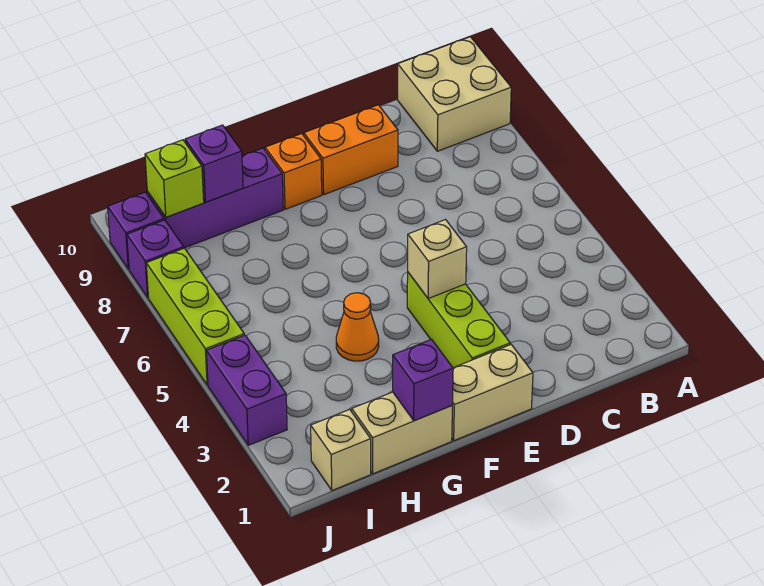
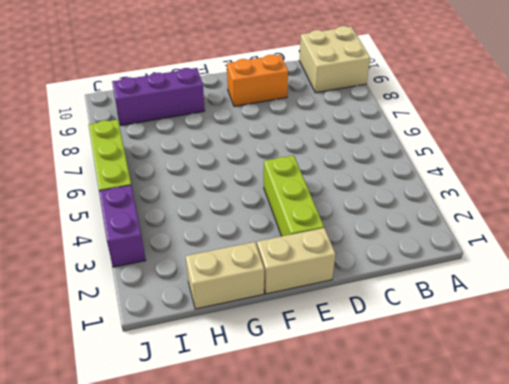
none -> orange brick F9 level 1
none -> orange cone G4 level 1
none -> tan brick I1 level 1

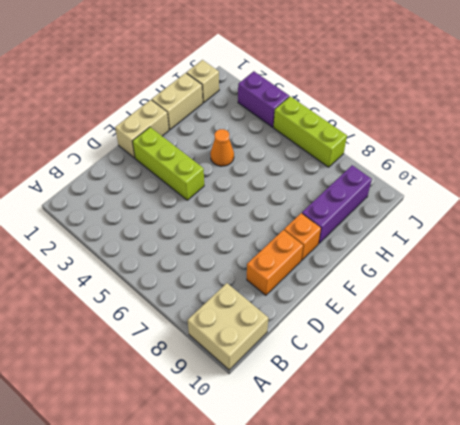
none -> purple brick J8 level 1
none -> purple brick J9 level 1
none -> tan brick E4 level 2

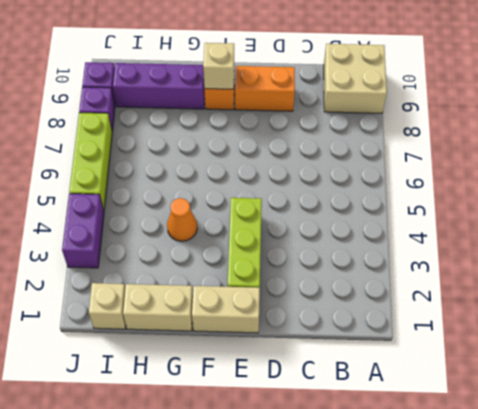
tan brick F9 level 2 -> tan brick E4 level 2
none -> purple brick G1 level 2
none -> purple brick H9 level 2
none -> lime brick I9 level 2

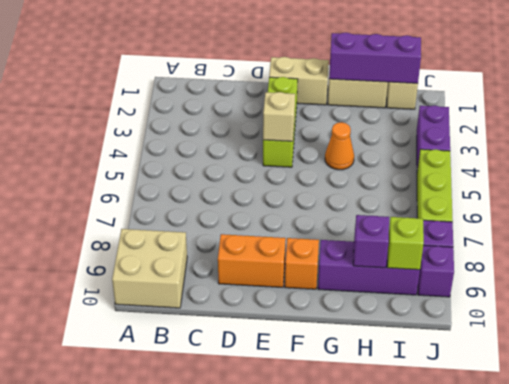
purple brick G1:I1 level 2 -> purple brick G1 level 2

